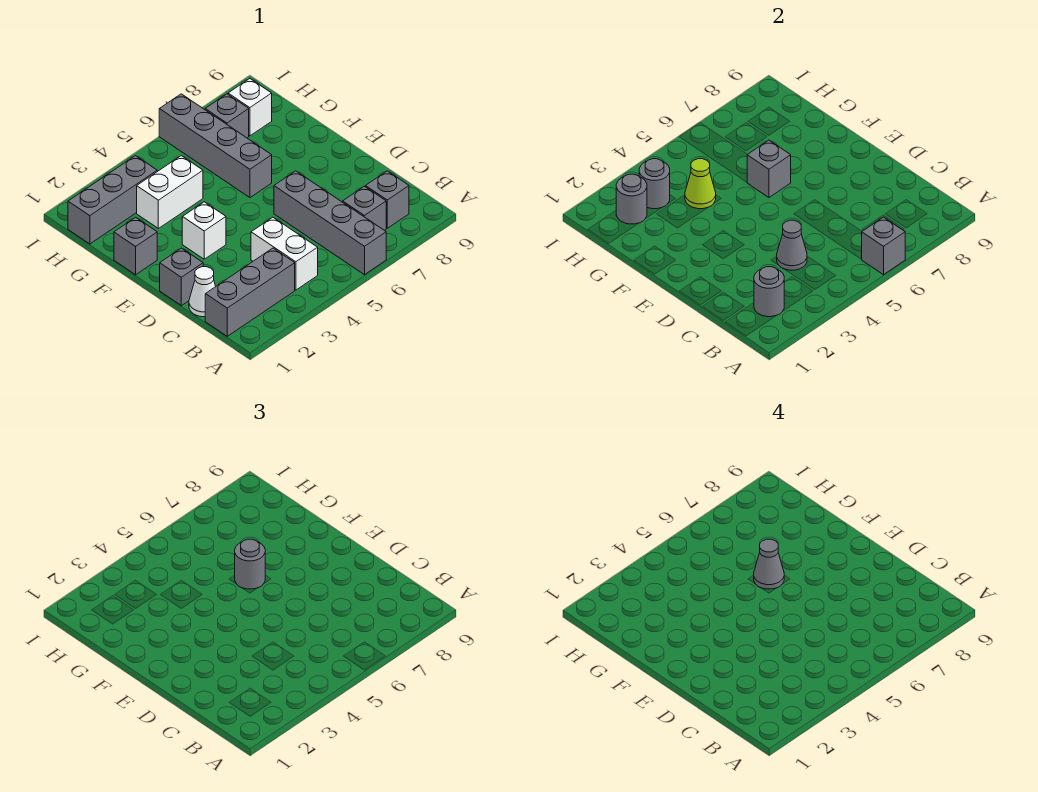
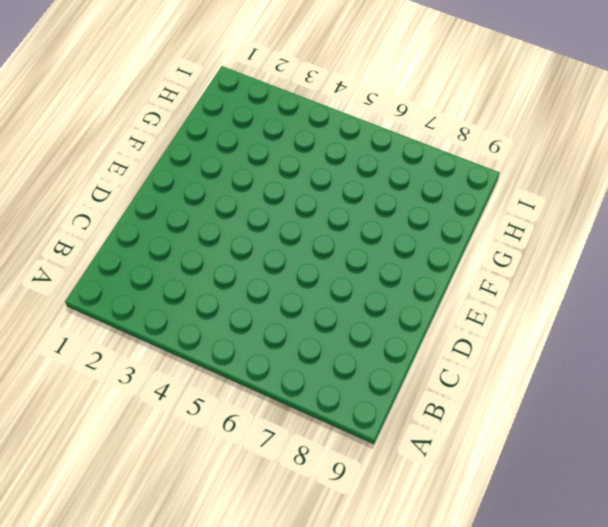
none -> grey brick A6:D6 level 1
none -> grey brick B1:B3 level 1
none -> white brick B4:C4 level 1

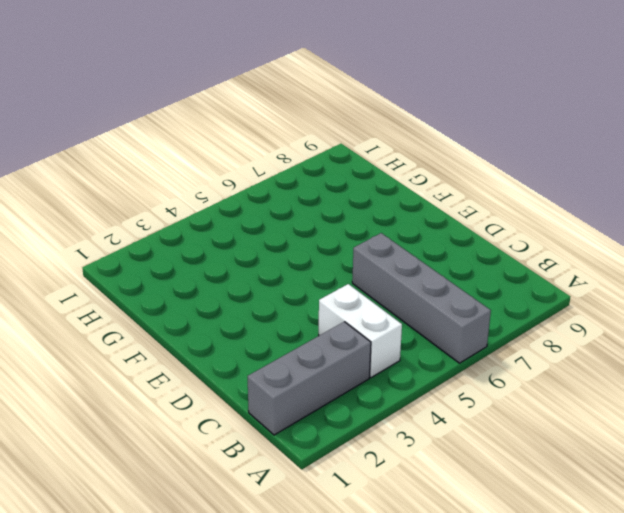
none -> grey brick B7 level 1
none -> grey brick B8 level 1
none -> white cone C1 level 1

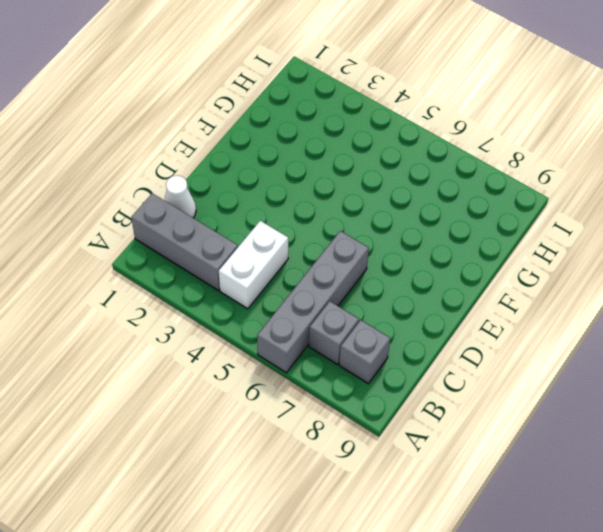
none -> grey brick D1 level 1
none -> white brick E3 level 1
none -> grey brick F1 level 1

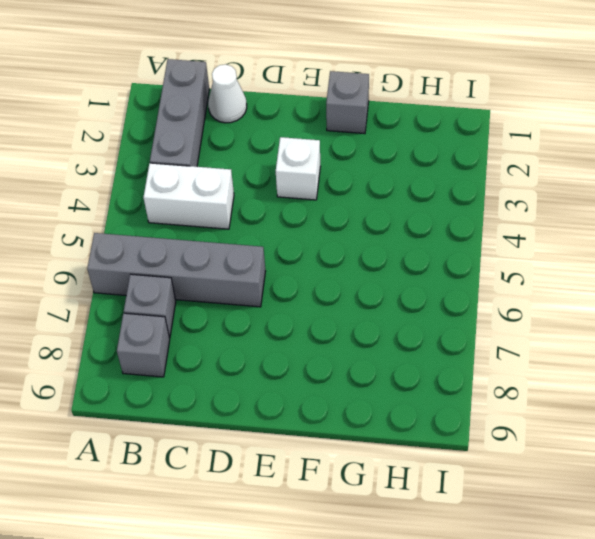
none -> grey brick D1 level 1
none -> grey brick F6:I6 level 1
none -> white brick G3:G4 level 1

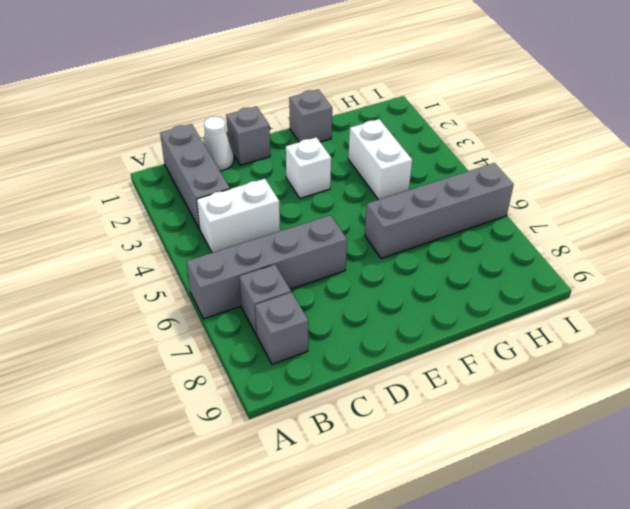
none -> grey brick H1:H3 level 1
none -> grey brick H7 level 1
none -> white brick H8 level 1

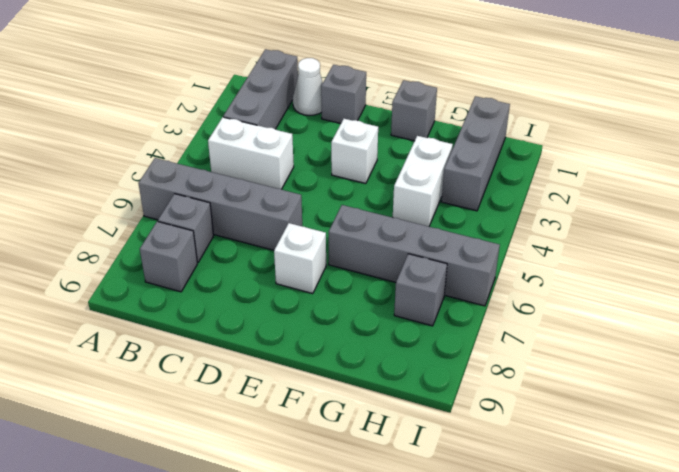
white brick E7 level 1 -> white brick H8 level 1
none -> grey brick A6 level 2
none -> grey round brick B2 level 2
none -> grey cone C4 level 2

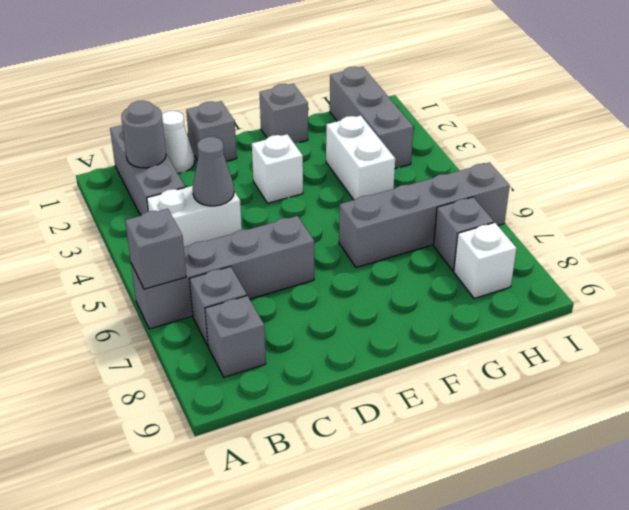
none -> grey brick F6 level 2
none -> lime cone G4 level 2
none -> grey round brick H2 level 2

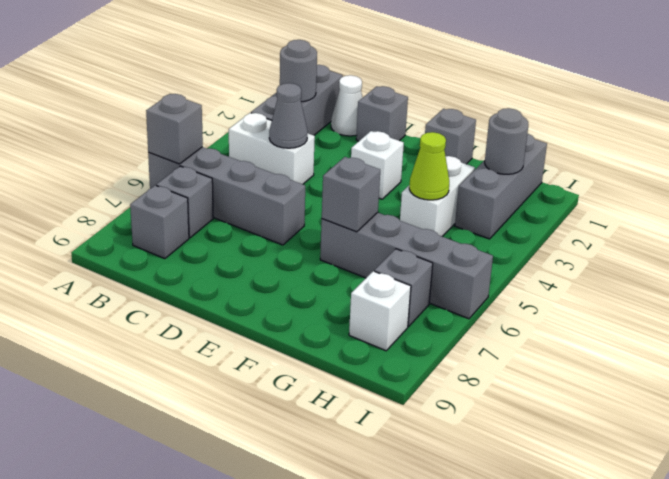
none -> grey round brick H3 level 2
none -> grey round brick F6 level 3
none -> grey cone F6 level 4

